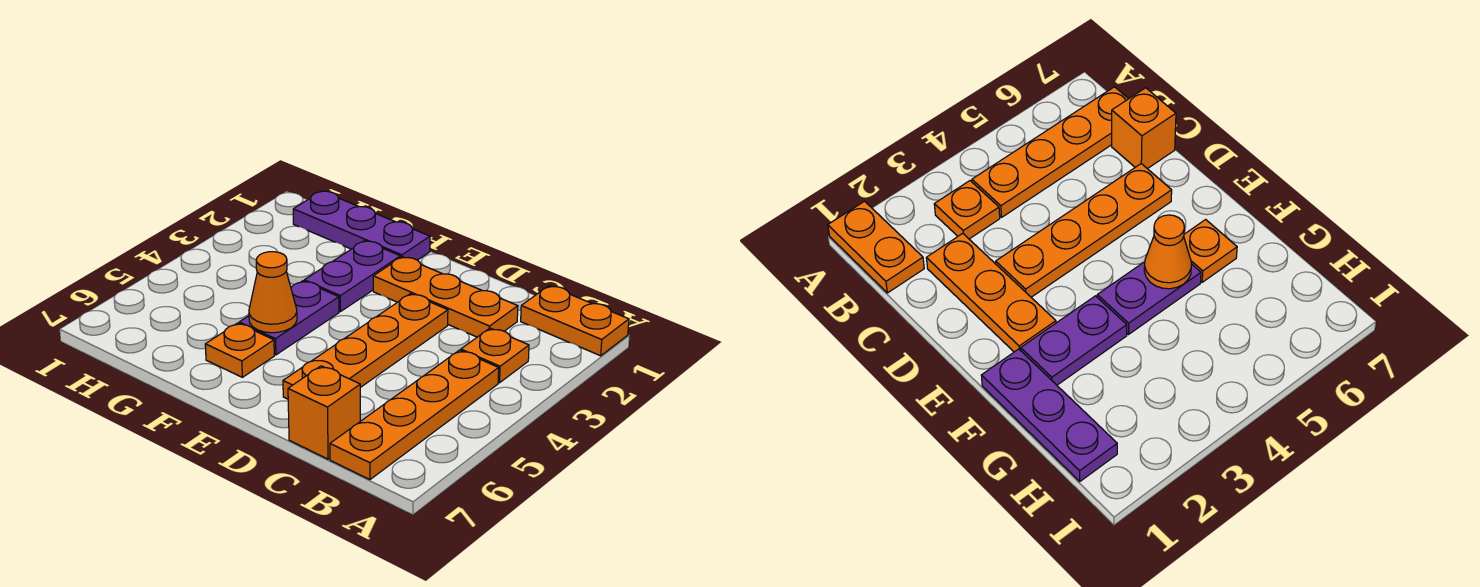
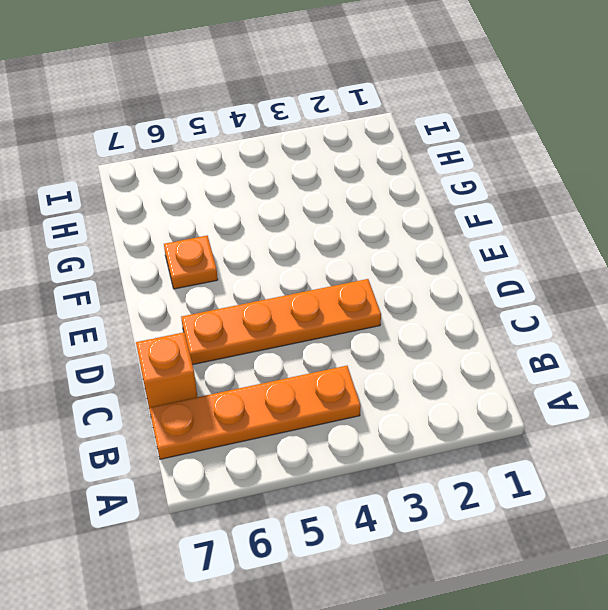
none -> orange plate A1:B1 level 1
none -> orange plate B3 level 1

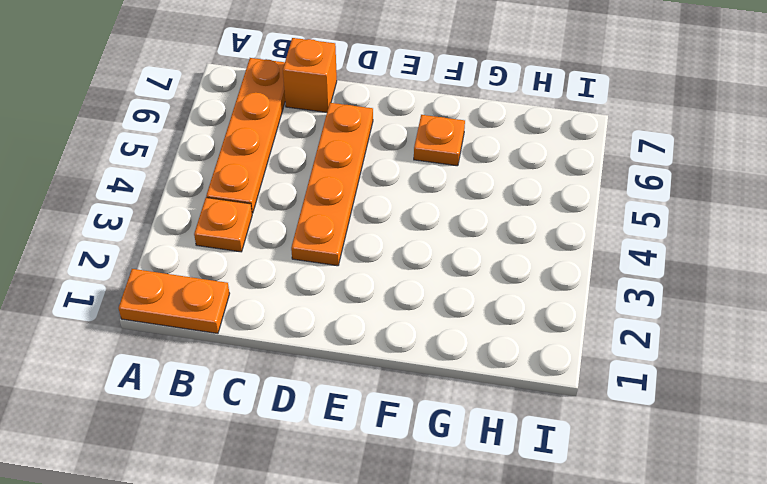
none -> orange plate C2:E2 level 1
none -> purple plate F1:H1 level 1

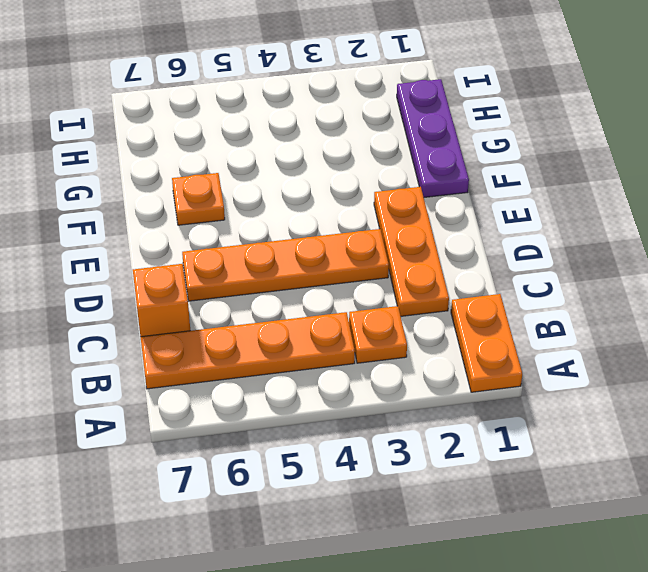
none -> purple plate F2:F3 level 1
none -> purple plate F4:F5 level 1

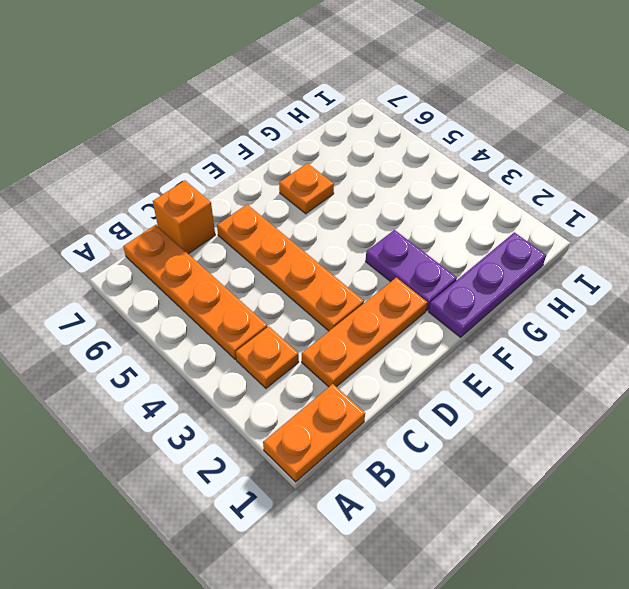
none -> purple plate F4:F5 level 1
none -> orange cone F5 level 2

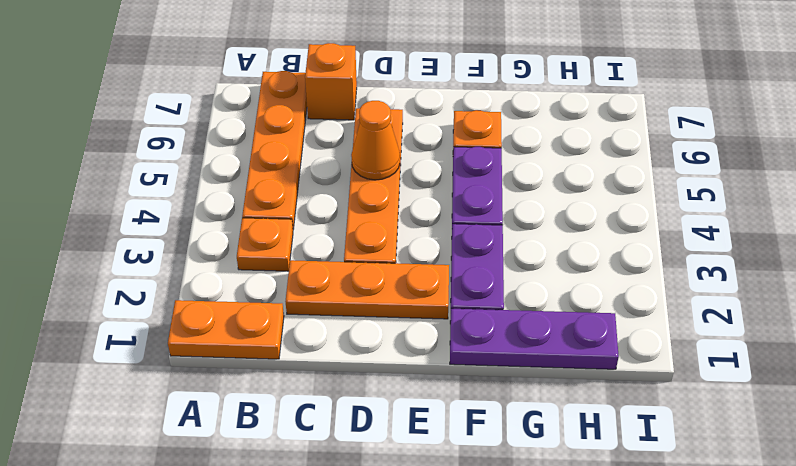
orange cone D5 level 2 -> orange cone F5 level 2

